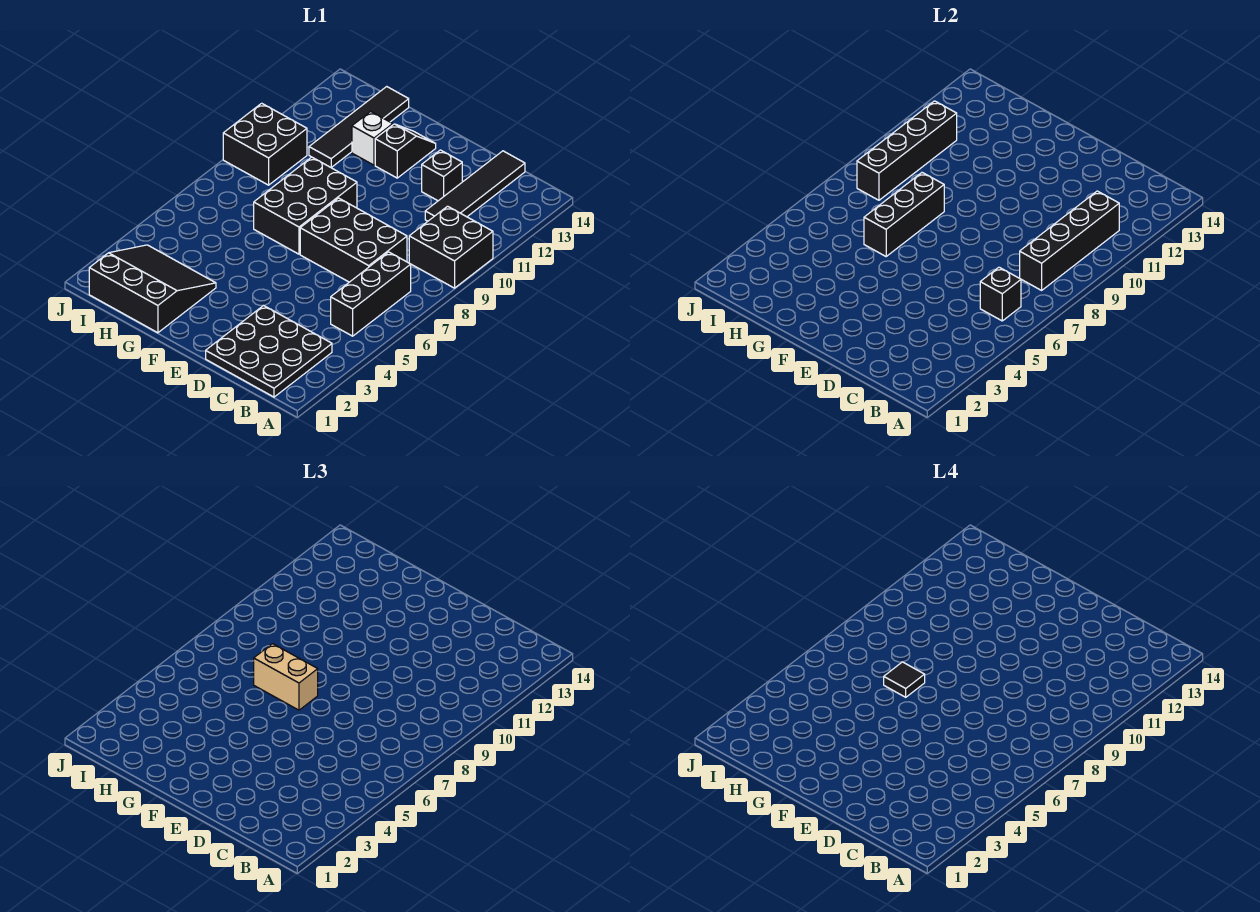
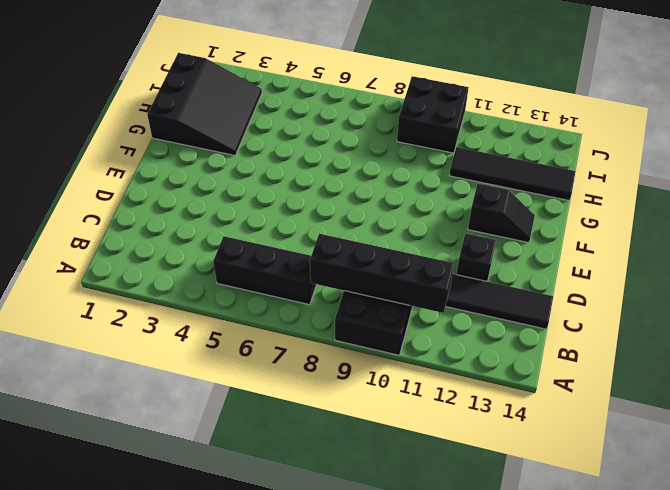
none -> black plate B1:D3 level 1
none -> black brick C7:E8 level 1
none -> black brick F7:G9 level 1

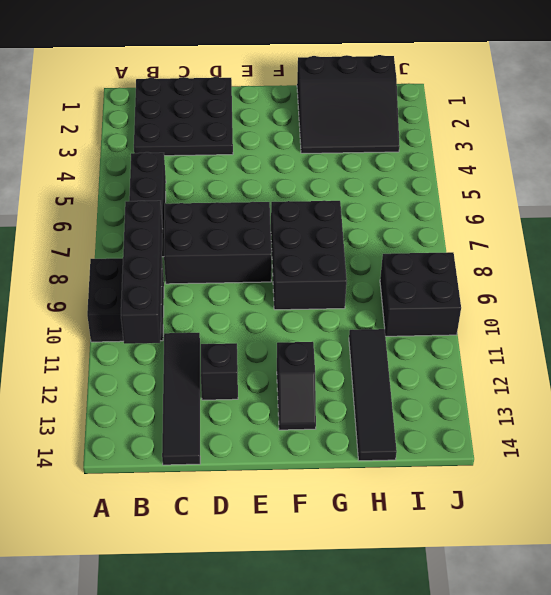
none -> white brick G12 level 1
none -> black brick B6 level 2
none -> black brick G6:G8 level 2

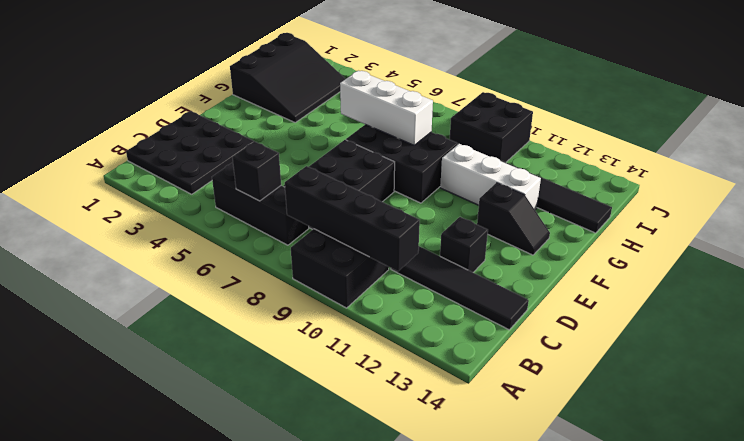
white brick G6:G8 level 2 -> black brick G6:G8 level 2
white brick G10:G12 level 1 -> white brick G12 level 1
none -> black brick I8:I11 level 2
none -> tan brick F7:G7 level 3
none -> black tile G7 level 4

